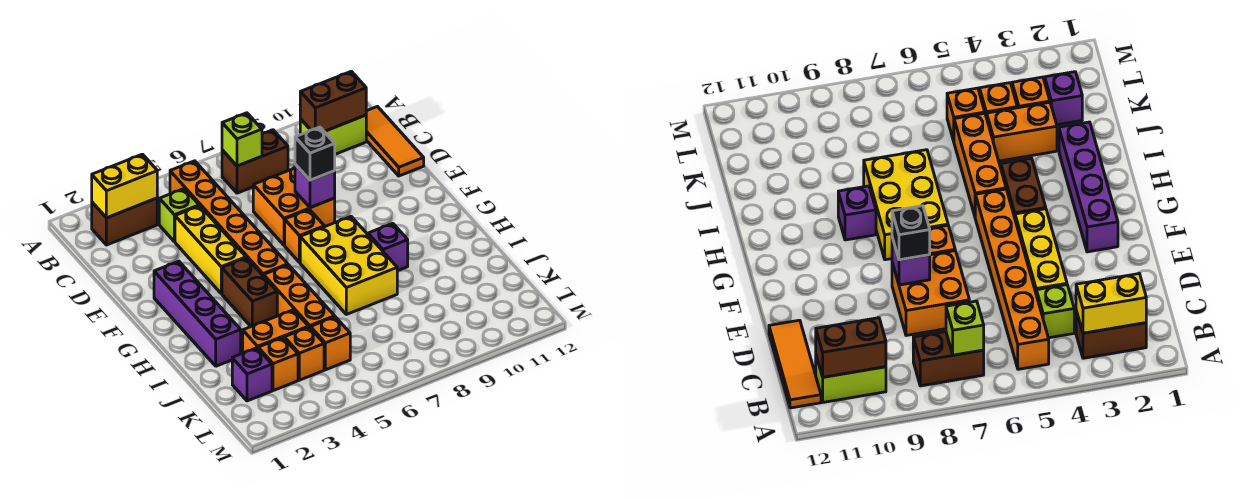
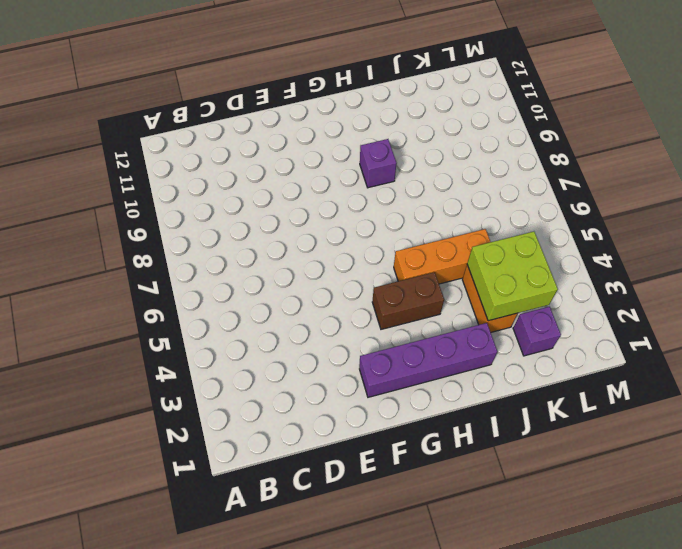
lime brick J3:K4 level 2 -> none
none -> brown brick B2:B3 level 1
none -> orange brick B5:G5 level 1
none -> brown brick B7:B8 level 1

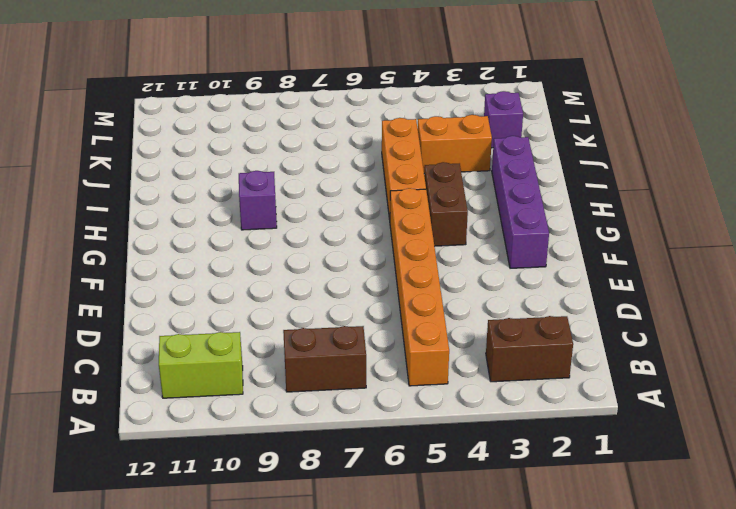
none -> orange tile B12:D12 level 1
none -> lime brick C4 level 1
none -> yellow brick D4:F4 level 1

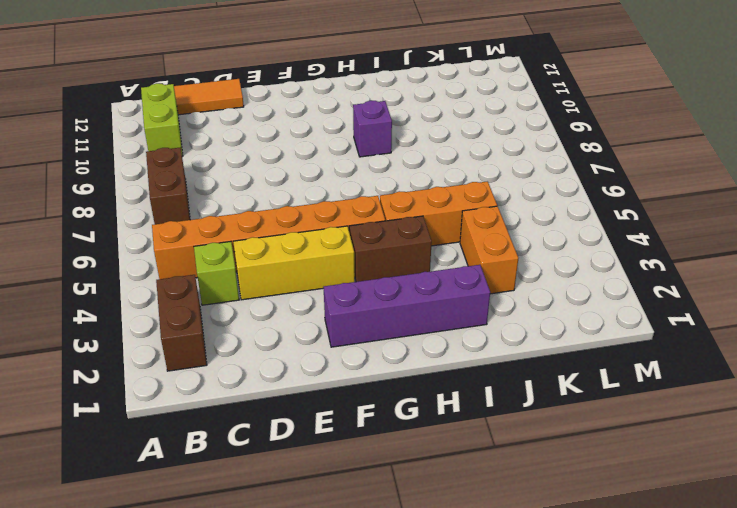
none -> orange brick D7:E8 level 1
none -> orange brick F7 level 1
none -> yellow brick G7:I8 level 1

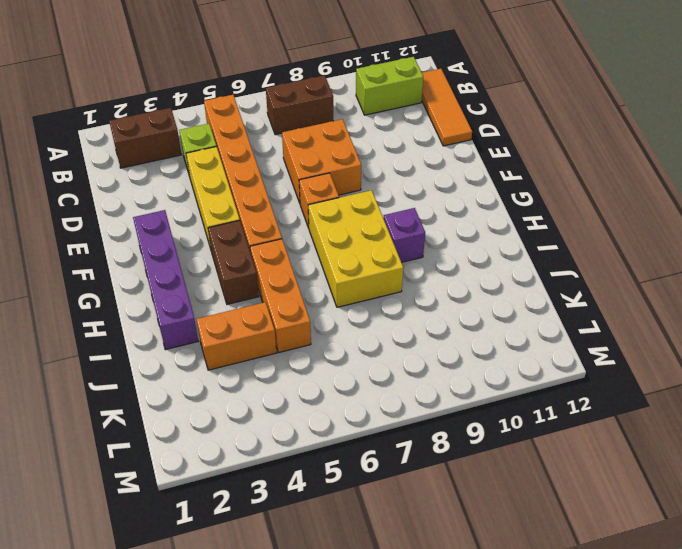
none -> purple brick K2 level 1
none -> orange brick K3 level 1
none -> orange brick K4 level 1

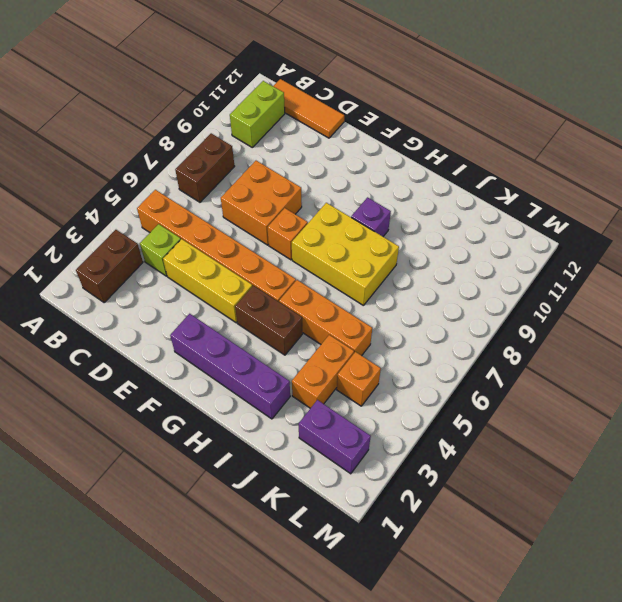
purple brick K2:L2 level 1 -> purple brick K2 level 1
none -> orange brick K3 level 1
none -> orange brick K5 level 1
none -> yellow brick B2:B3 level 2

